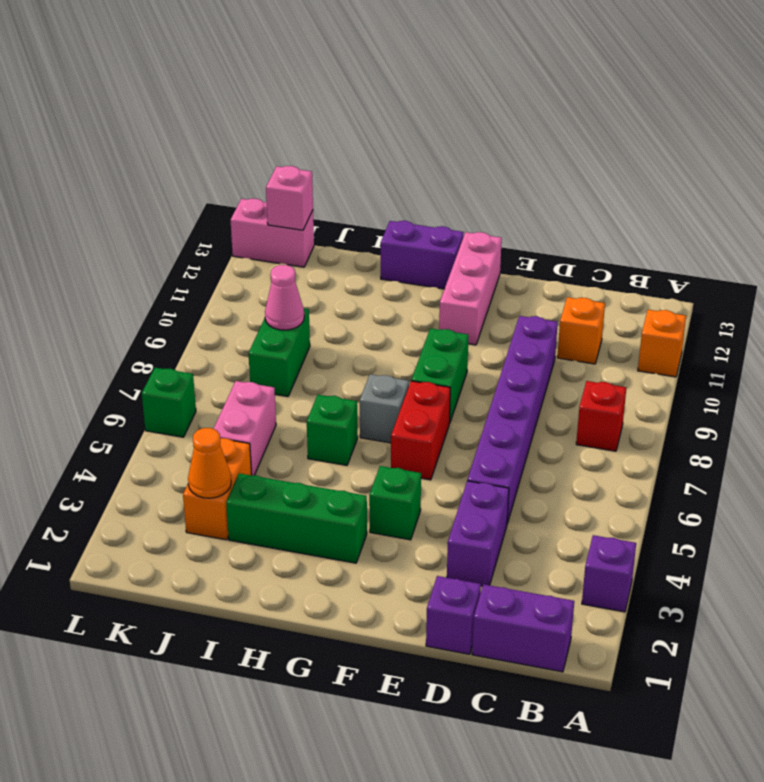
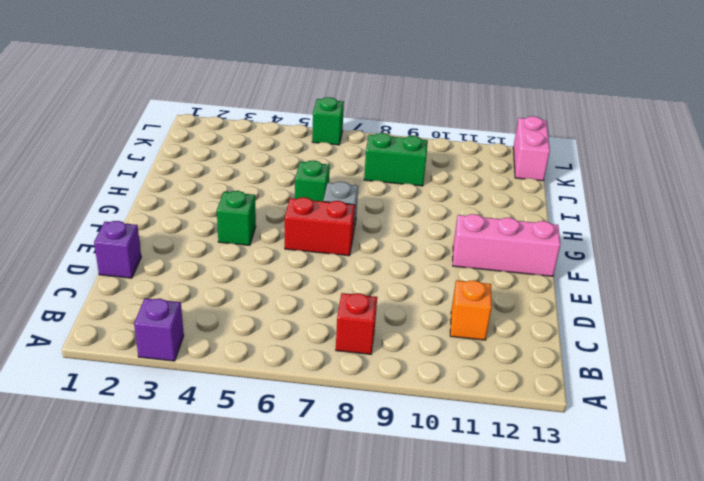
none -> orange brick A11 level 1
none -> purple brick B1:C1 level 1
none -> purple brick D3:D4 level 1

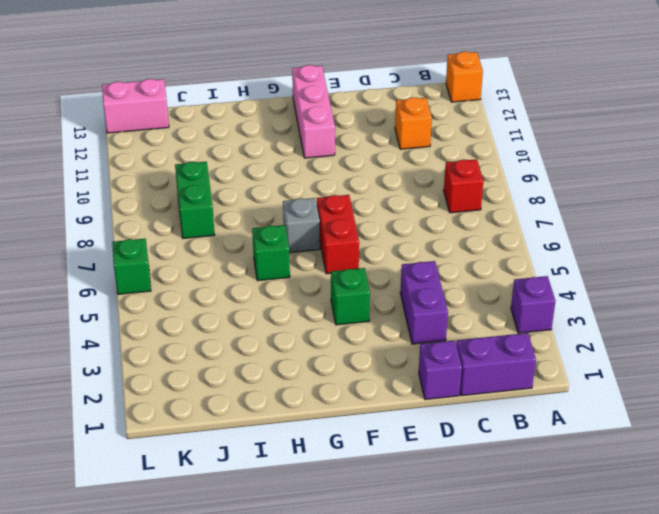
orange brick A13 level 1 -> orange brick A11 level 1
none -> purple brick D5:D10 level 1
none -> green brick F8:F9 level 1
none -> green brick G3:I3 level 1

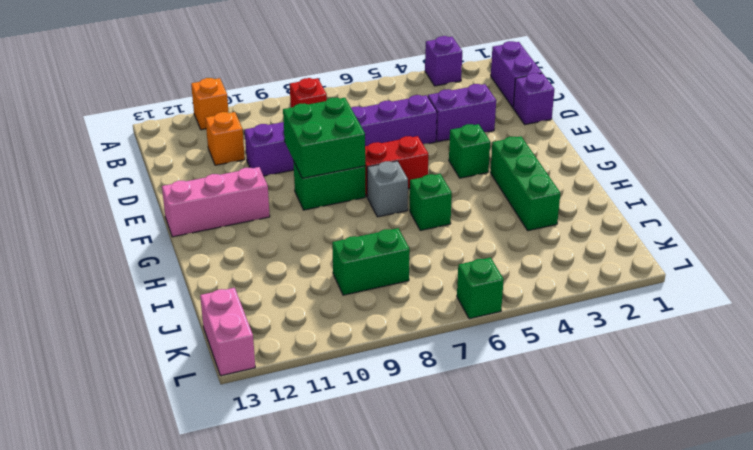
green brick E8:F9 level 2 -> none
none -> purple brick G13:H13 level 1
none -> orange brick J3:J4 level 1
none -> pink brick J5:J6 level 1

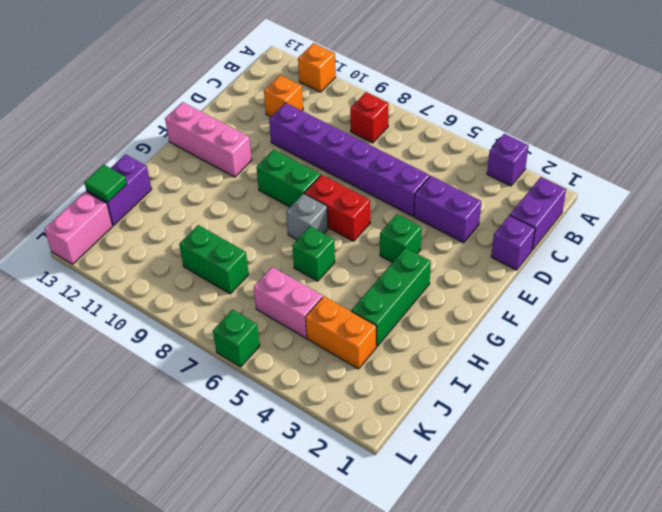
purple brick I13:J13 level 1 -> purple brick G13:H13 level 1
green tile J13 level 2 -> none
none -> orange cone J3 level 2
none -> pink cone J9 level 2
none -> pink brick K13 level 2

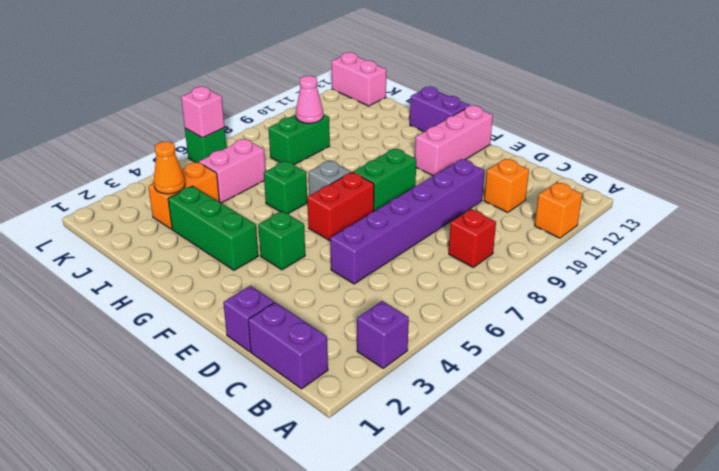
pink brick L6 level 2 -> pink brick K13 level 2
none -> purple brick D3:D4 level 1

